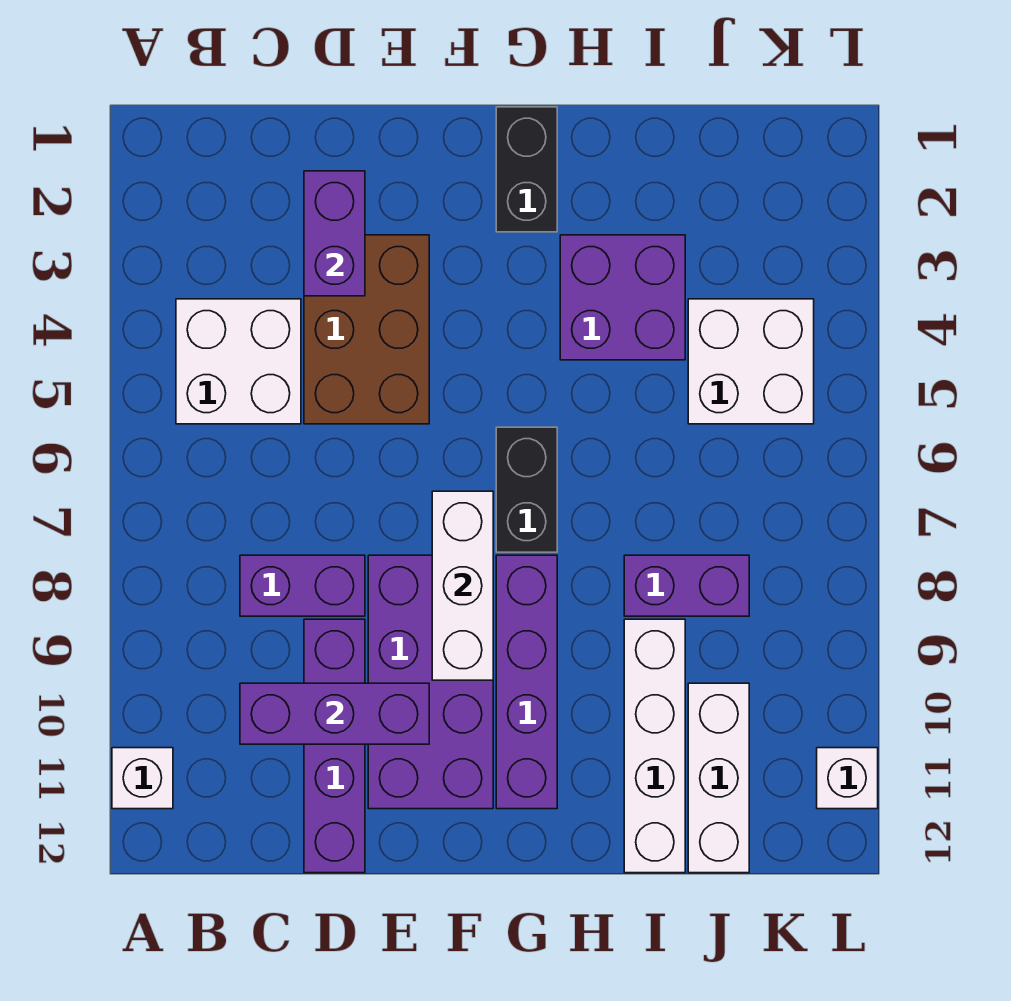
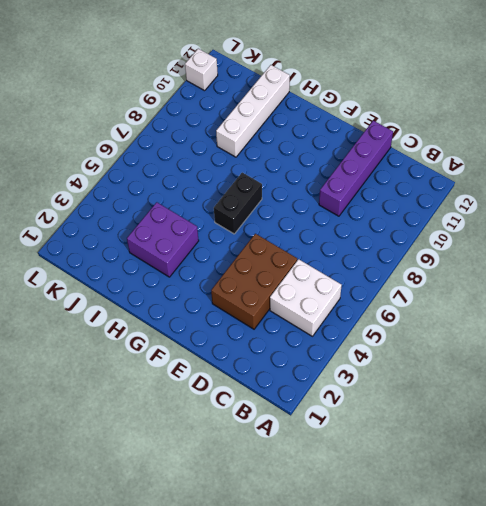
none -> white brick A11 level 1
none -> purple brick C8:D8 level 1
none -> purple brick E8:F11 level 1

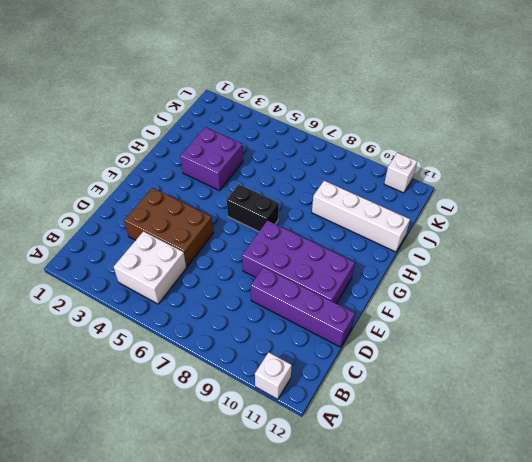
none -> purple brick C8:D8 level 1
none -> black brick G1:G2 level 1
none -> purple brick G8:G11 level 1

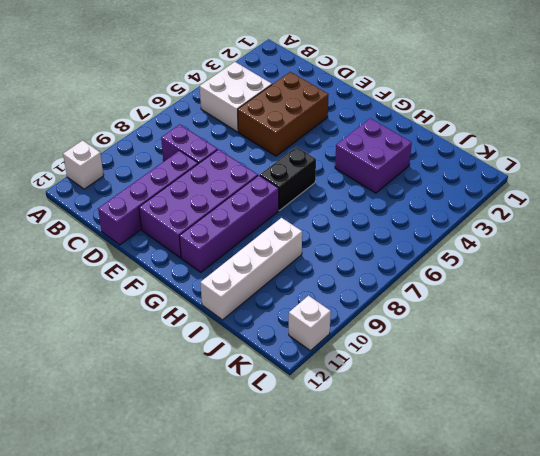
none -> black brick G1:G2 level 1
none -> purple brick I8:J8 level 1
none -> white brick J4:K5 level 1

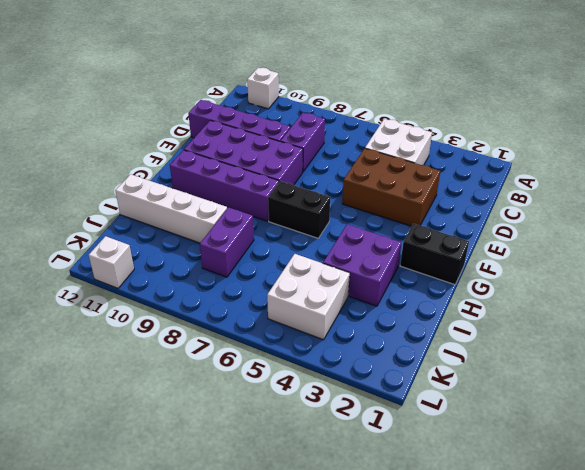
none -> white brick J10:J12 level 1
none -> purple brick C10:E10 level 2
none -> purple brick D2:D3 level 2

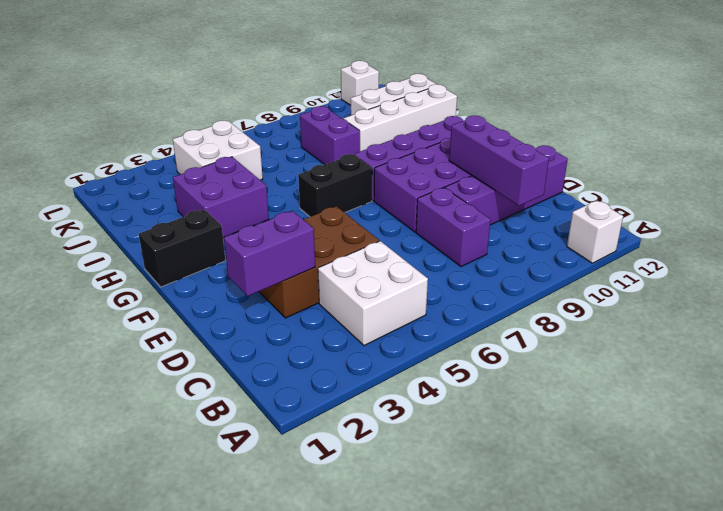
none -> white brick F7:F9 level 2

